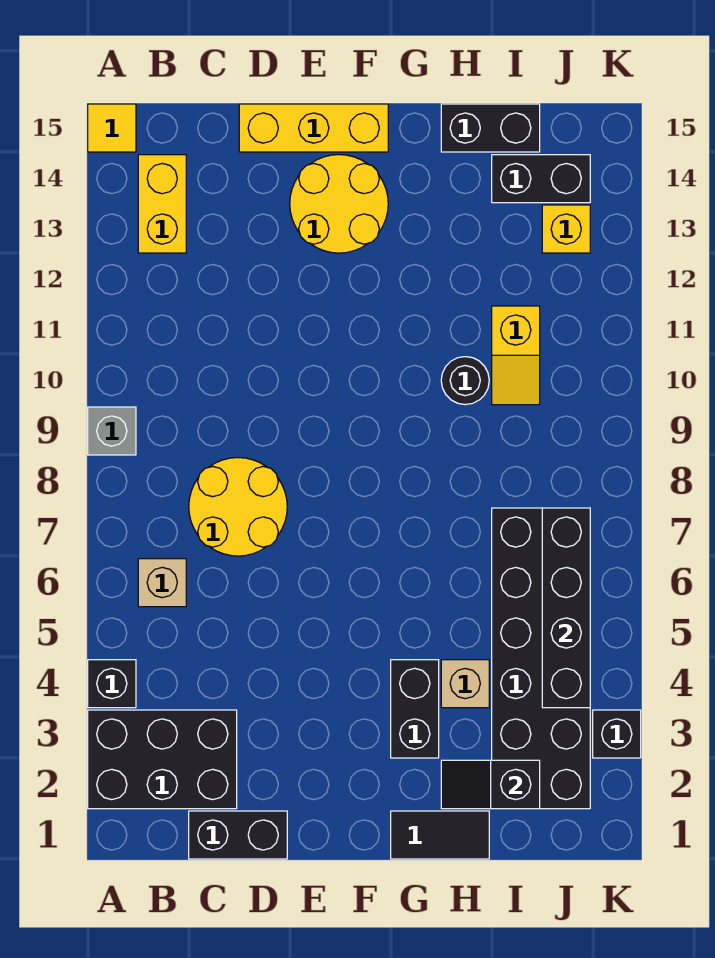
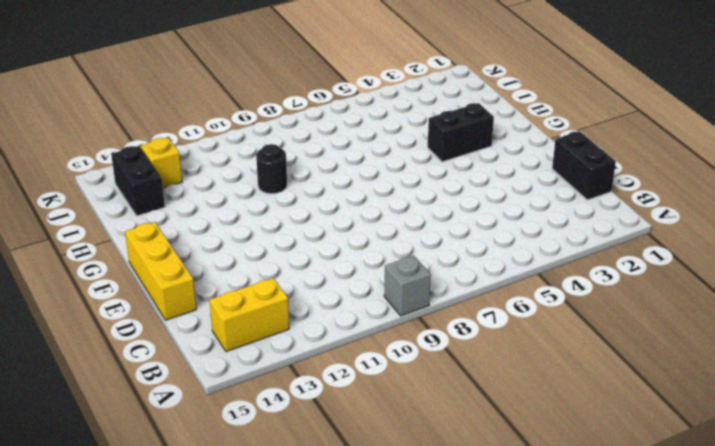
none -> black brick A2:C3 level 1
none -> black brick A4 level 1
none -> yellow tile A15 level 1

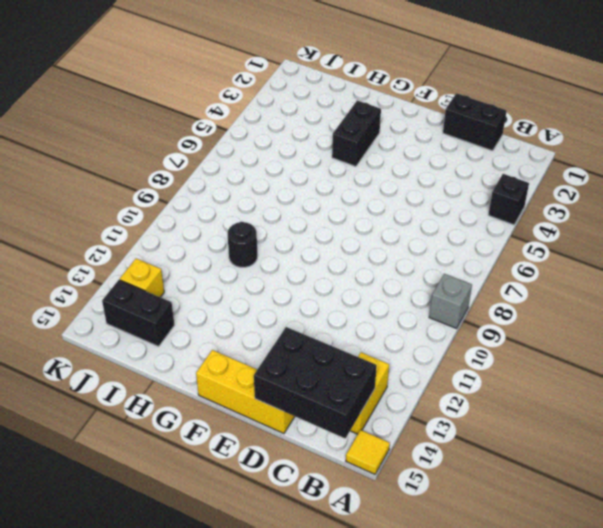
black brick B14:D15 level 2 -> black brick A2:C3 level 1
none -> tan brick B6 level 1
none -> yellow round brick C7:D8 level 1
none -> yellow round brick E13:F14 level 1

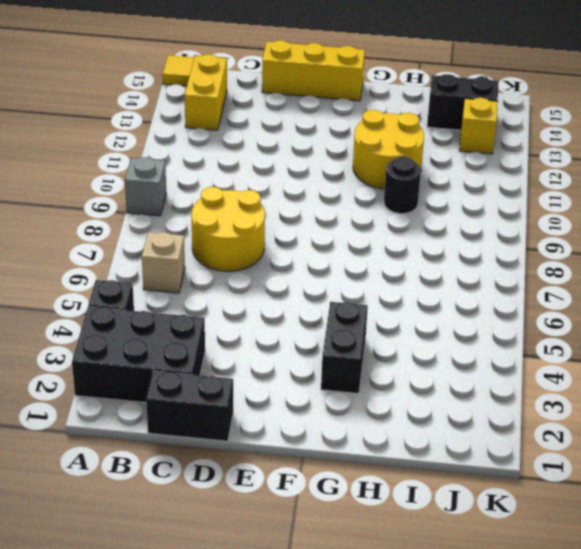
yellow round brick G11:H12 level 1 -> yellow round brick E13:F14 level 1
none -> black tile G1:H1 level 1
none -> tan brick H4 level 1
none -> black brick H15:I15 level 1

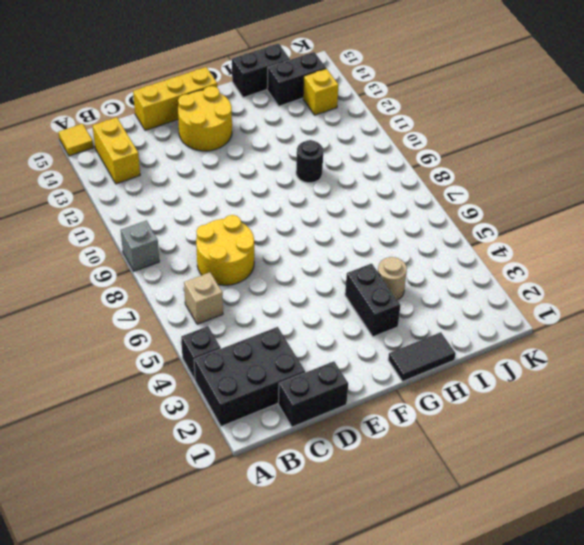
tan round brick H4 level 1 -> tan brick H4 level 1
none -> black brick I2:J7 level 1
none -> yellow slope I10:I11 level 1 top 11
none -> black brick K3 level 1

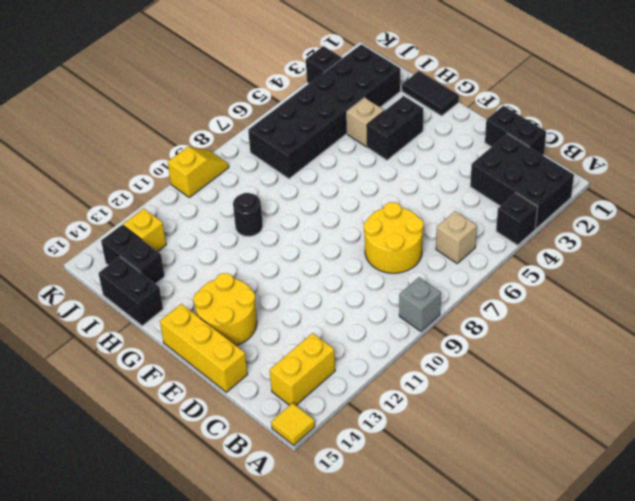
yellow slope K9:K10 level 1 top 10 -> yellow slope I10:I11 level 1 top 11
none -> black slope H2:I2 level 2 top I
none -> black brick J4:J7 level 2

